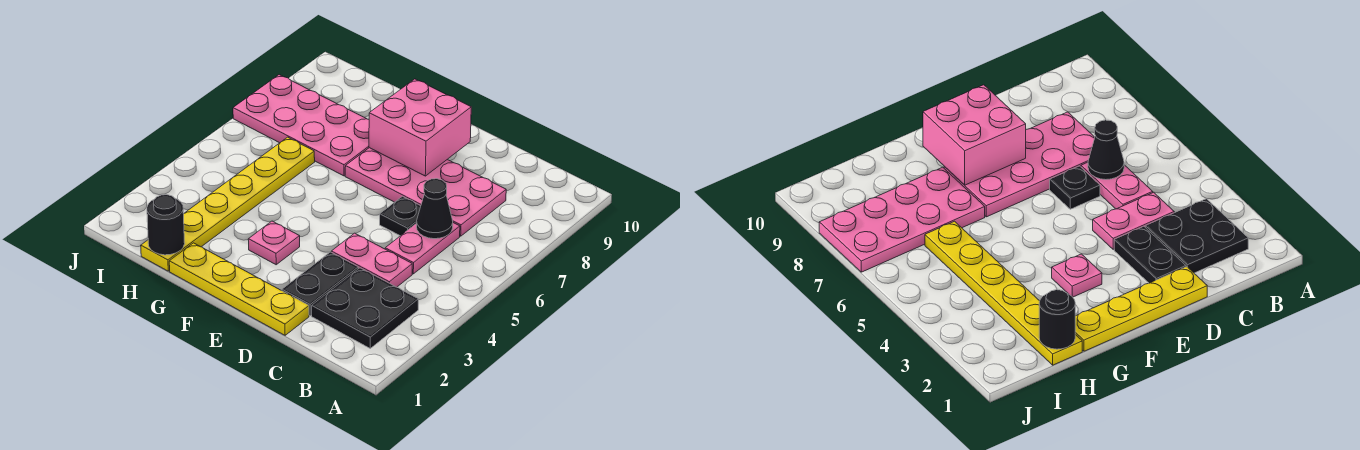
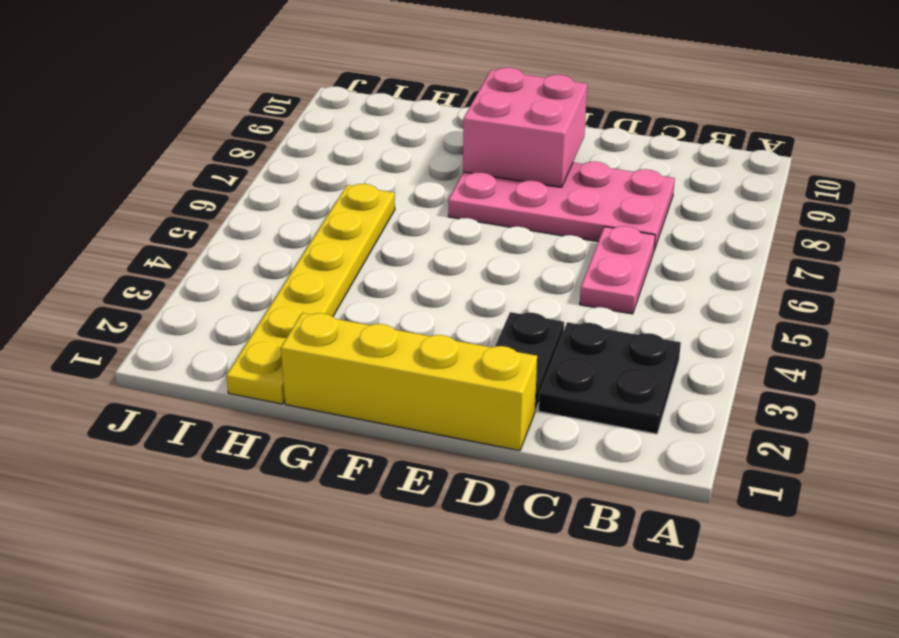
yellow brick D1:G1 level 1 -> yellow plate D1:G1 level 1
none -> pink plate C4:D4 level 1
none -> black plate D6 level 1
none -> pink plate F3 level 1

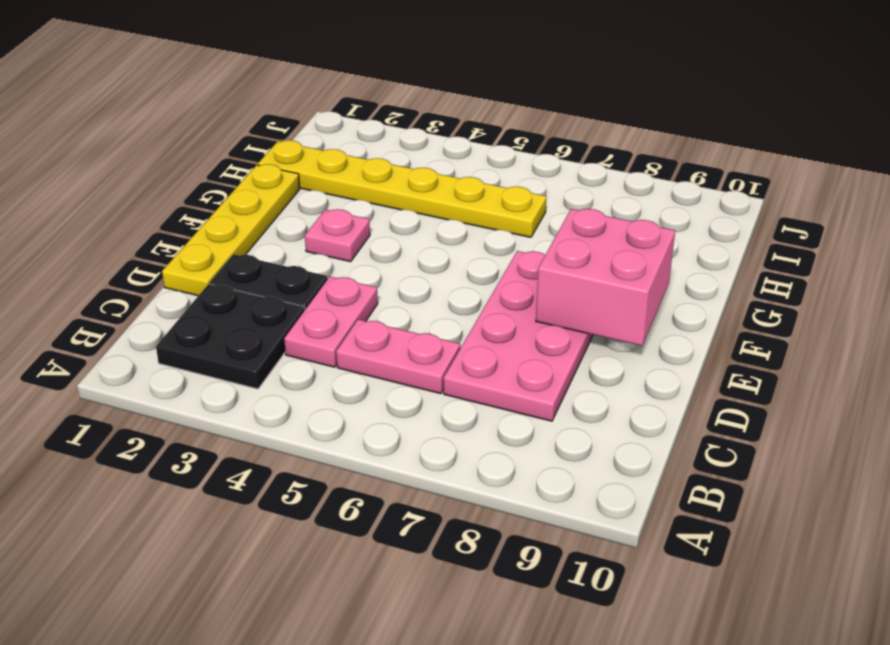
none -> black plate D6 level 1
none -> pink plate G7:J8 level 1
none -> black cone C6 level 2

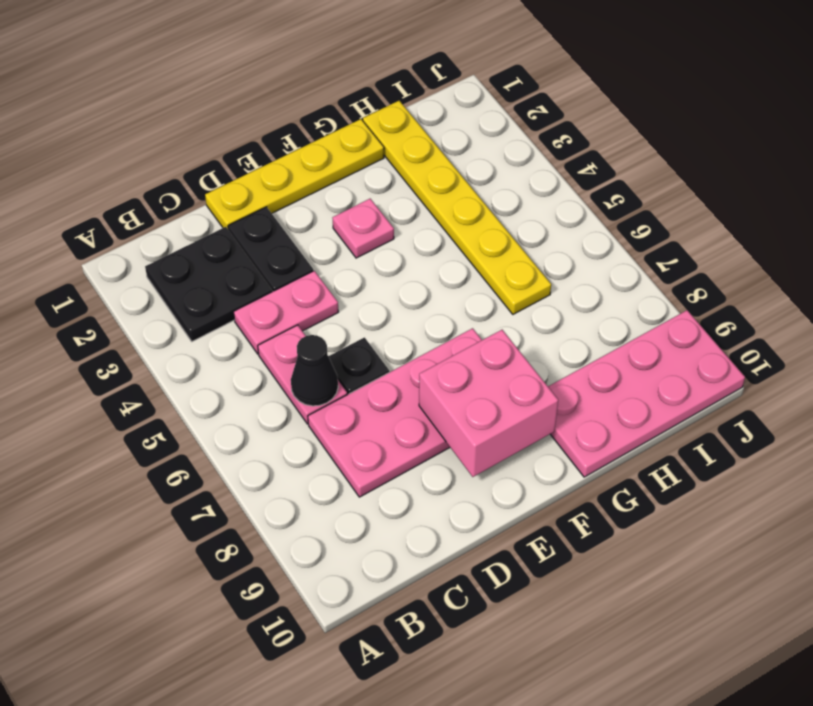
pink plate G9:J10 level 1 -> pink plate G7:J8 level 1
none -> black round brick H1 level 2

